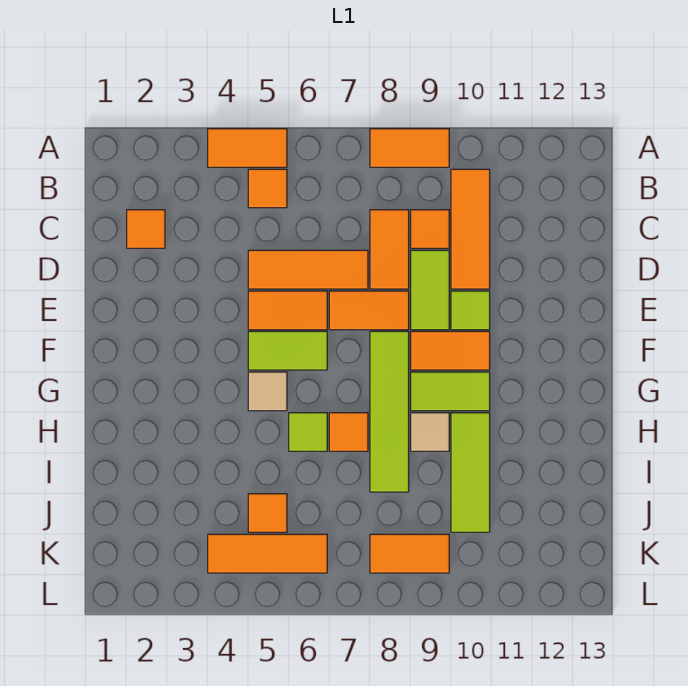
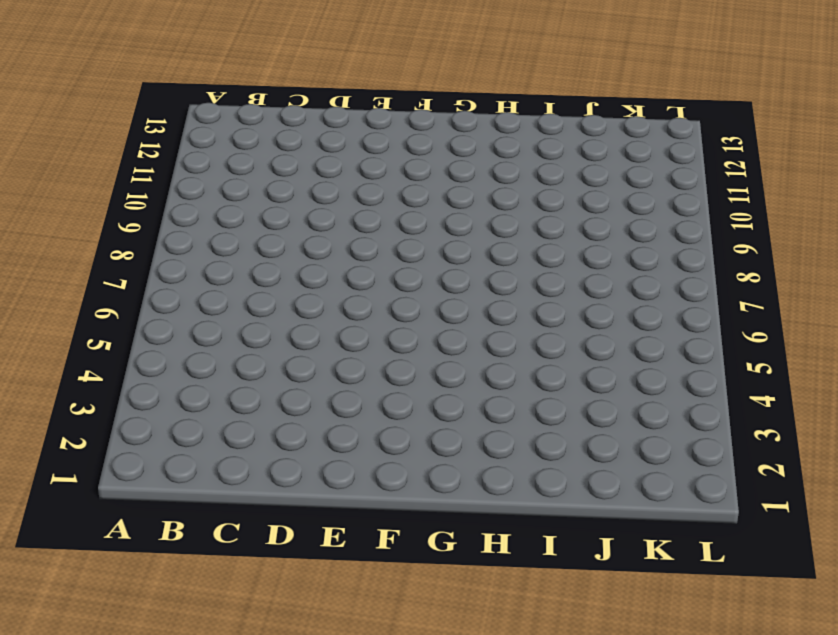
none -> orange tile A4:A5 level 1
none -> orange tile A8:A9 level 1
none -> orange tile B5 level 1

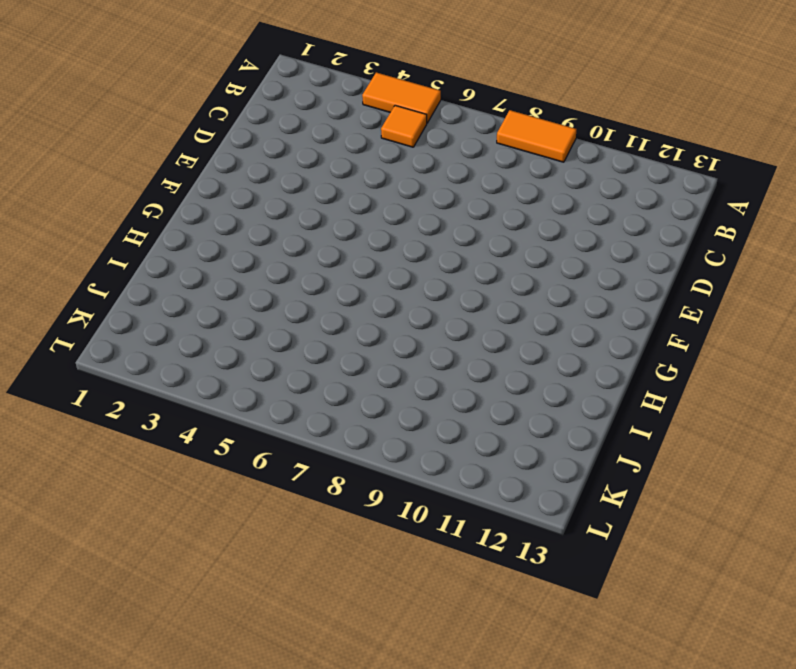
none -> orange tile B10:D10 level 1
none -> orange tile C2 level 1
none -> orange tile C8:D8 level 1

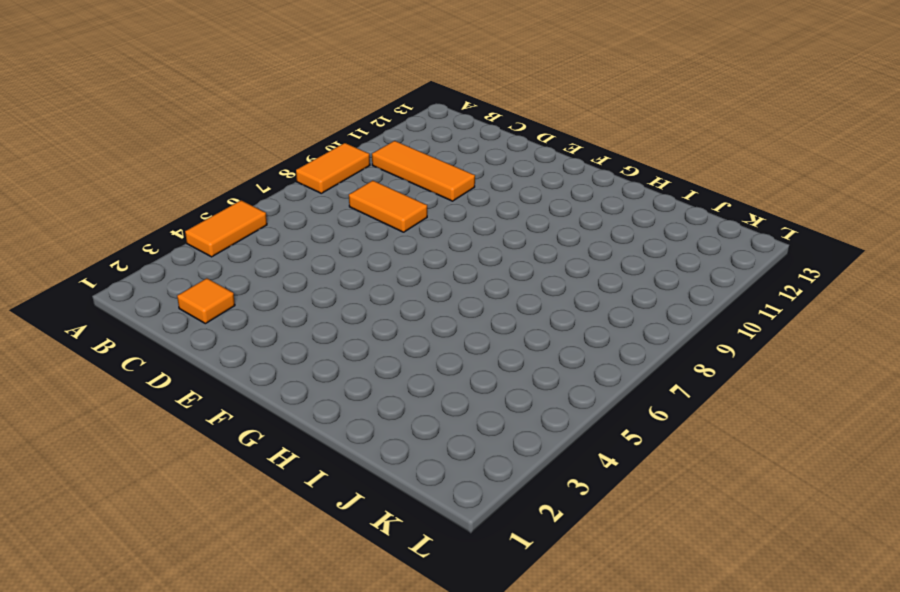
none -> orange tile B5 level 1
none -> orange tile C9 level 1
none -> orange tile D5:D7 level 1

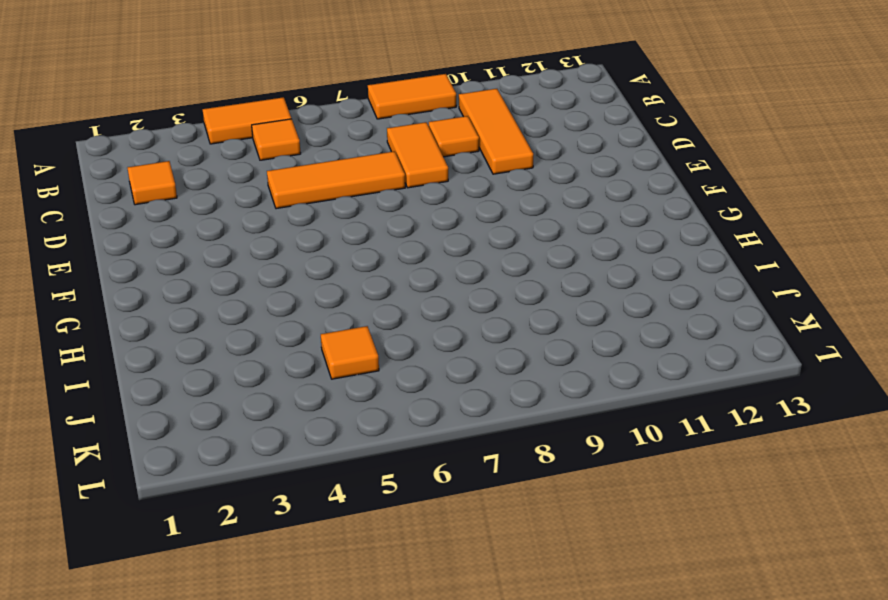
none -> lime tile D9:E9 level 1
none -> orange tile E5:E6 level 1
none -> orange tile E7:E8 level 1

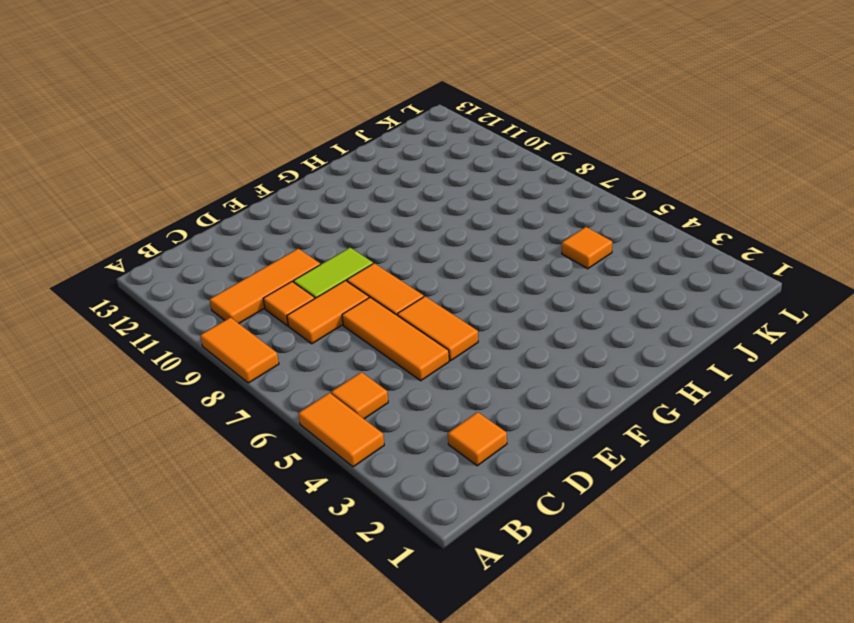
none -> lime tile E10 level 1
none -> lime tile F5:F6 level 1
none -> lime tile F8:I8 level 1

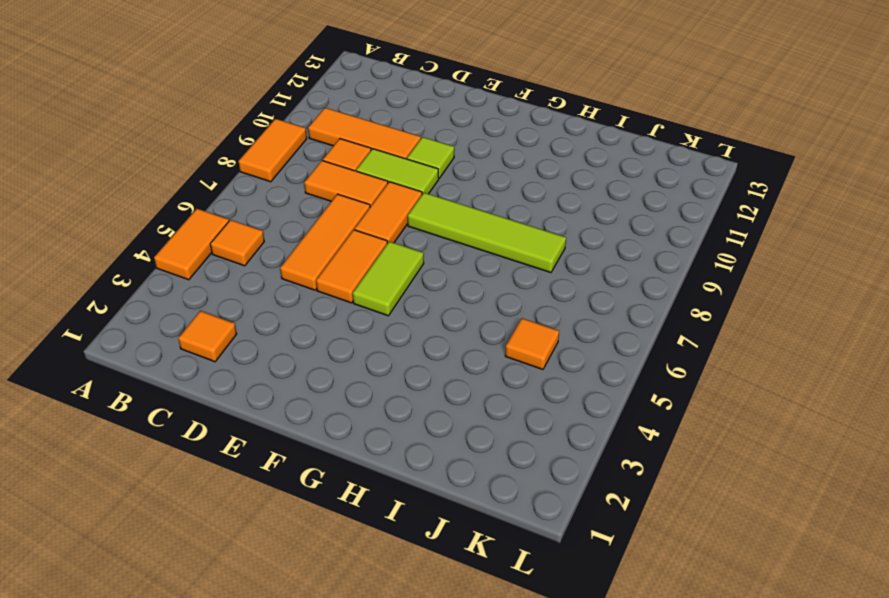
none -> orange tile F9:F10 level 1
none -> tan tile G5 level 1
none -> lime tile G9:G10 level 1

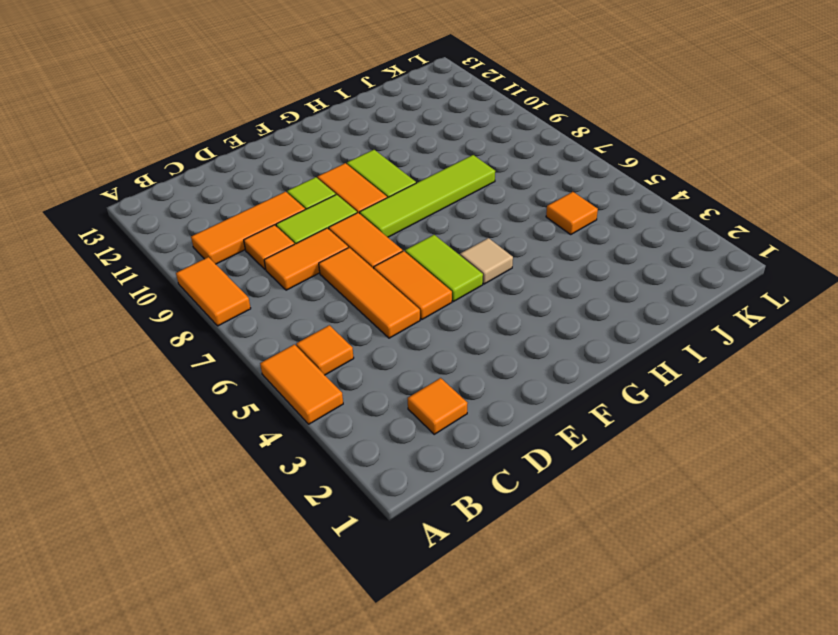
none -> lime tile H6 level 1
none -> orange tile H7 level 1
none -> tan tile H9 level 1

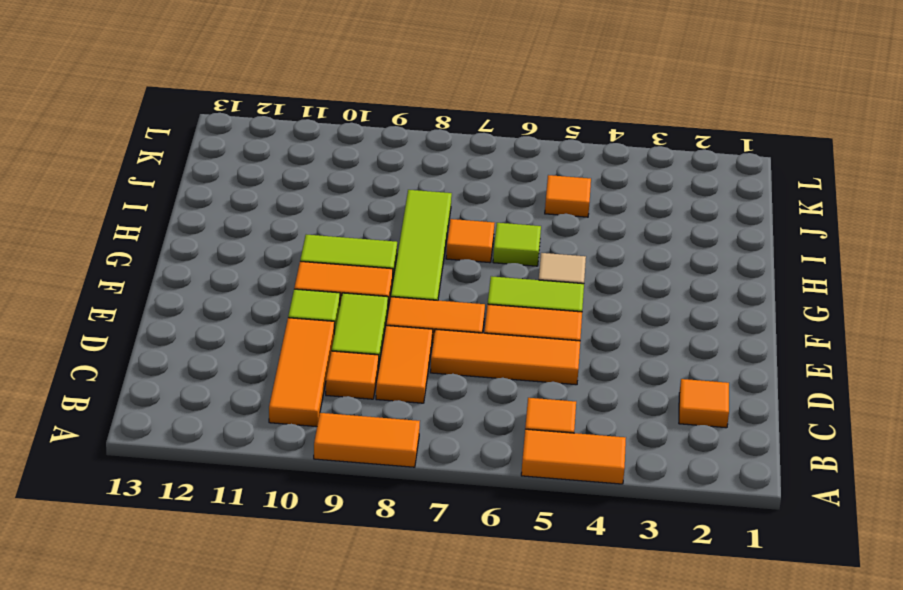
none -> tan tile H9 level 1
none -> lime tile H10:J10 level 1
none -> orange tile K4:K6 level 1

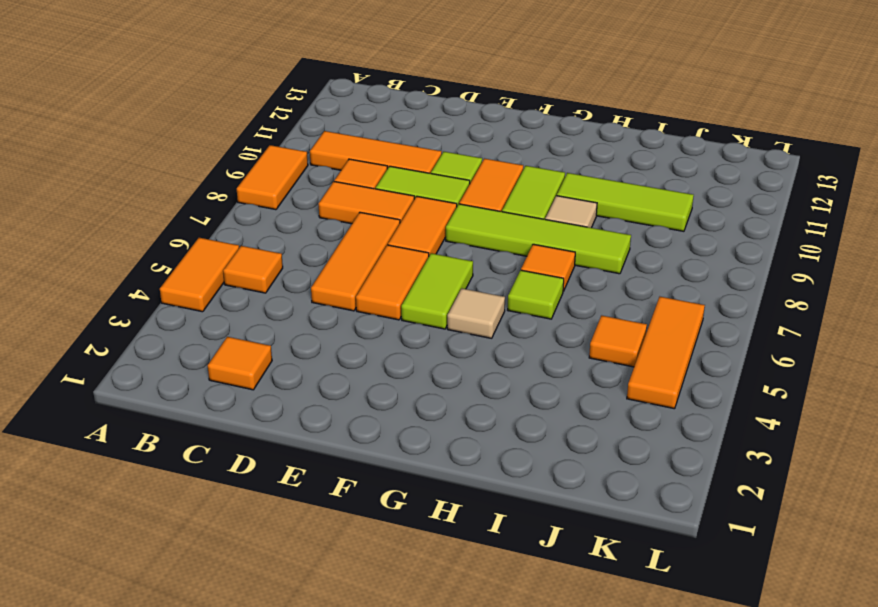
none -> orange tile K8:K9 level 1

